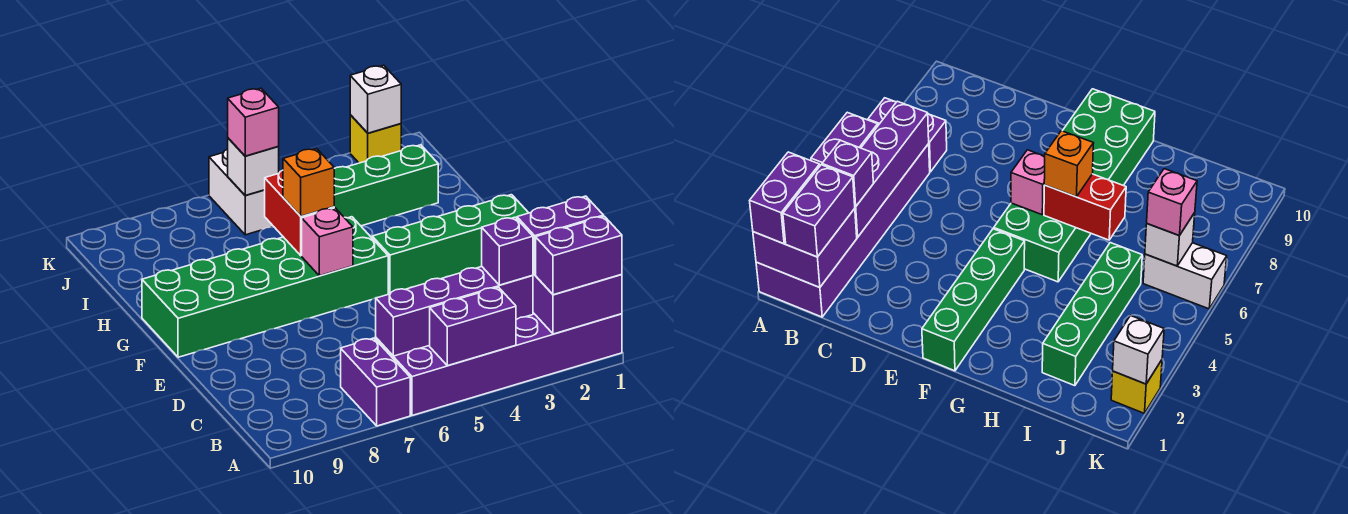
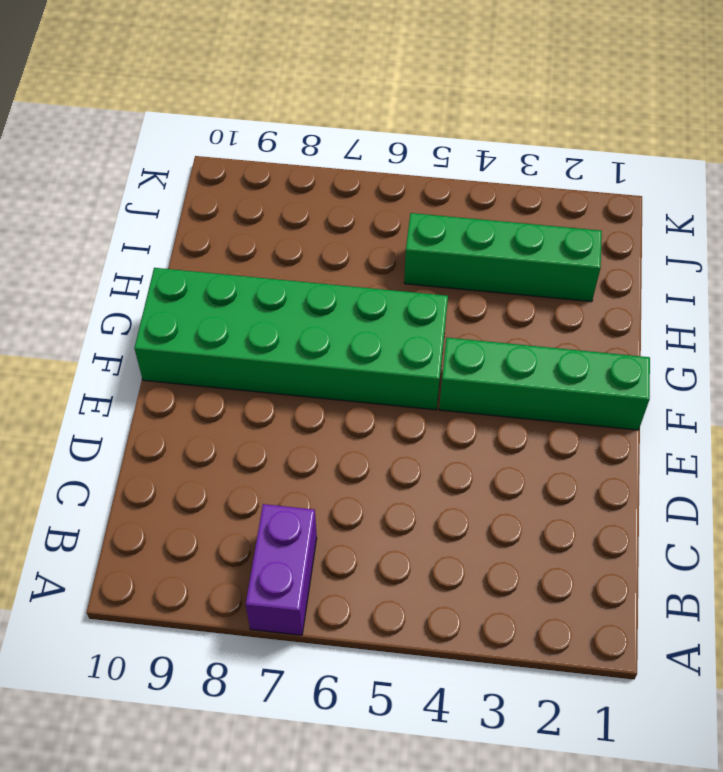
none -> purple brick A1:B6 level 1
none -> white brick J6:K6 level 1
none -> yellow brick K2 level 1

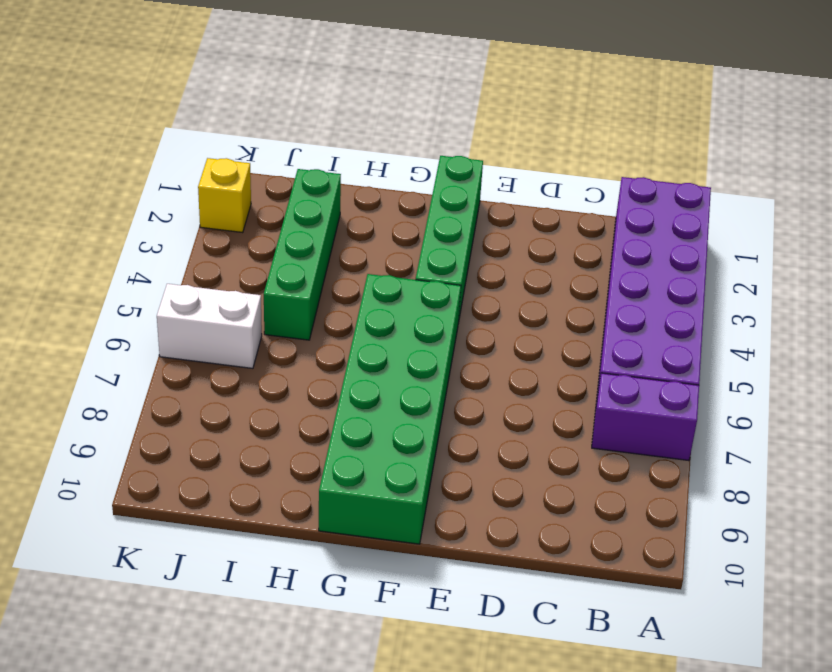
none -> purple brick A1:B2 level 2
none -> purple brick A4:A5 level 2
none -> purple brick B3:B6 level 2

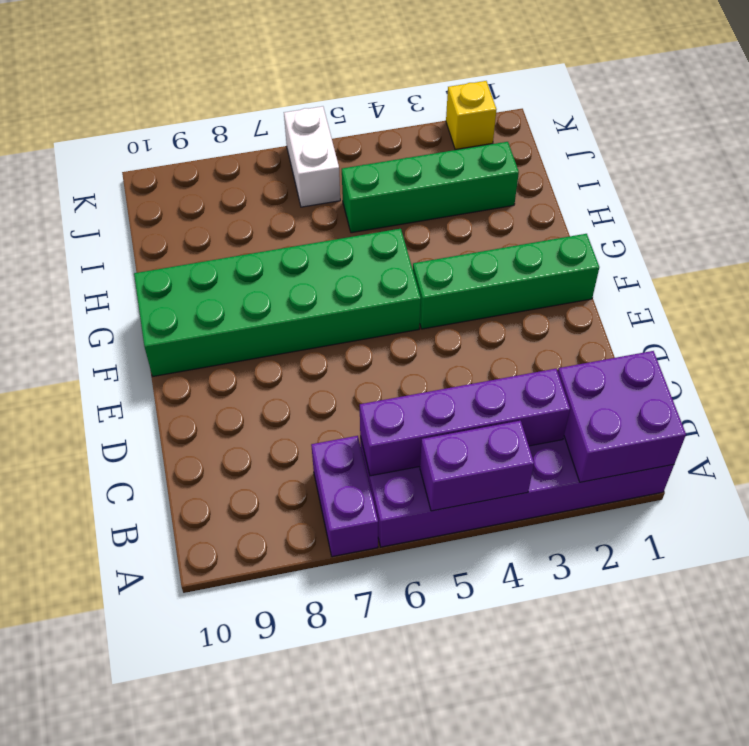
none -> pink brick F6 level 2
none -> red brick G6:H6 level 2
none -> white brick J6 level 2

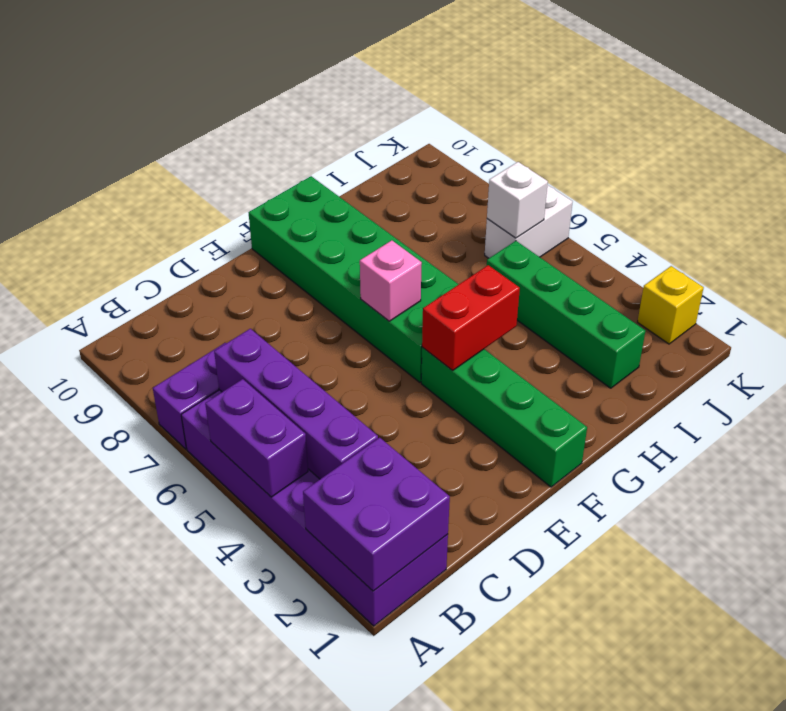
red brick F4:G4 level 2 -> red brick G6:H6 level 2
none -> white brick K2 level 2
none -> purple brick A1:A2 level 3
none -> purple brick B1:B2 level 3

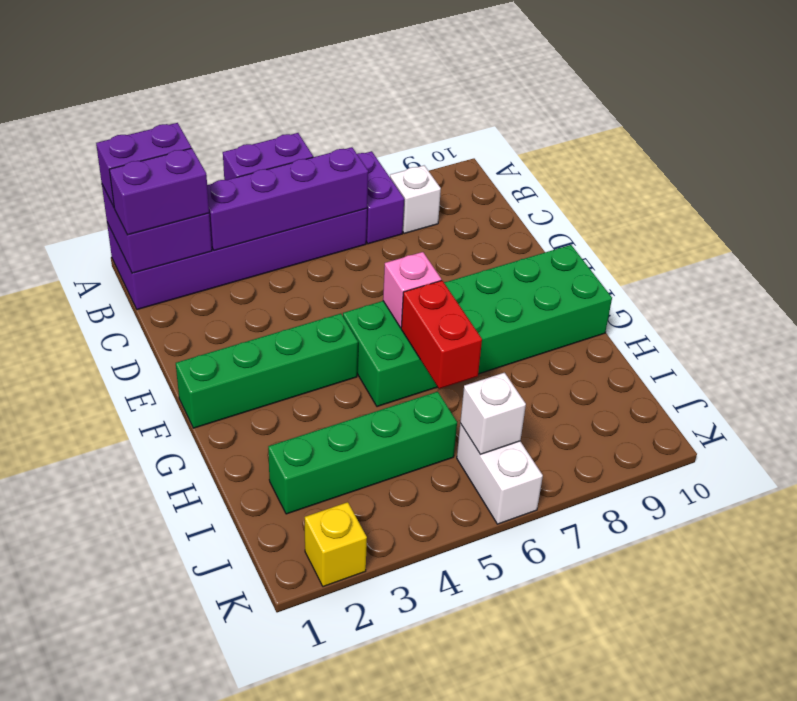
white brick B8 level 1 -> white brick K2 level 2
none -> purple brick B3 level 3
none -> orange brick G6 level 3
none -> pink brick J6 level 3

